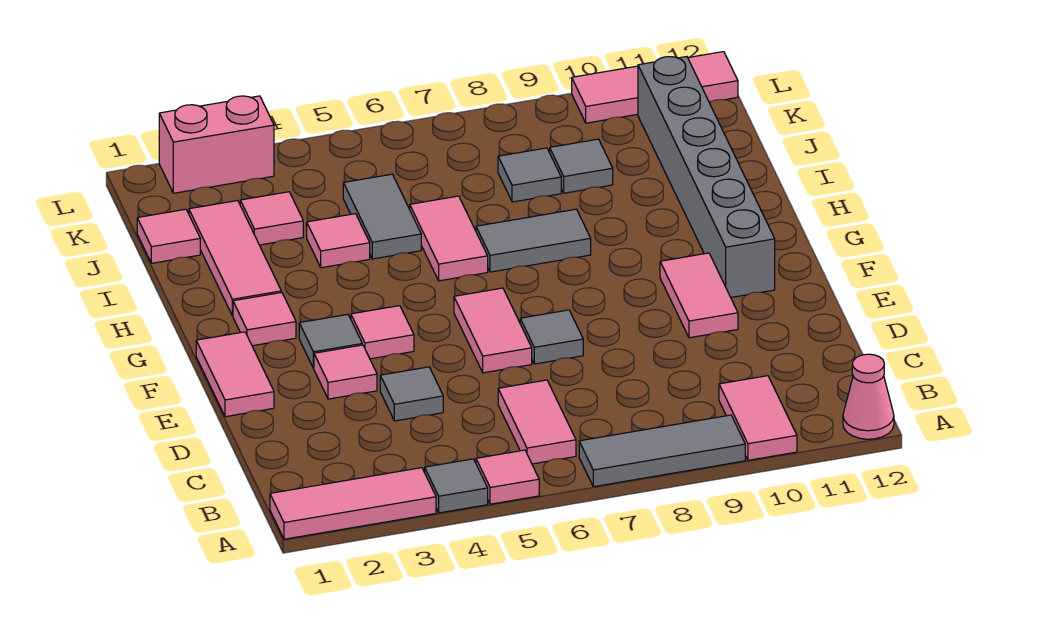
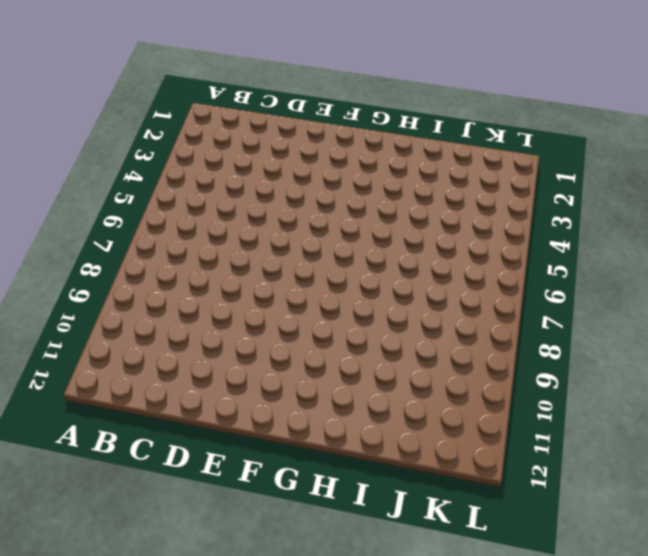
none -> pink tile A1:A3 level 1
none -> grey tile A4 level 1
none -> pink tile A5 level 1

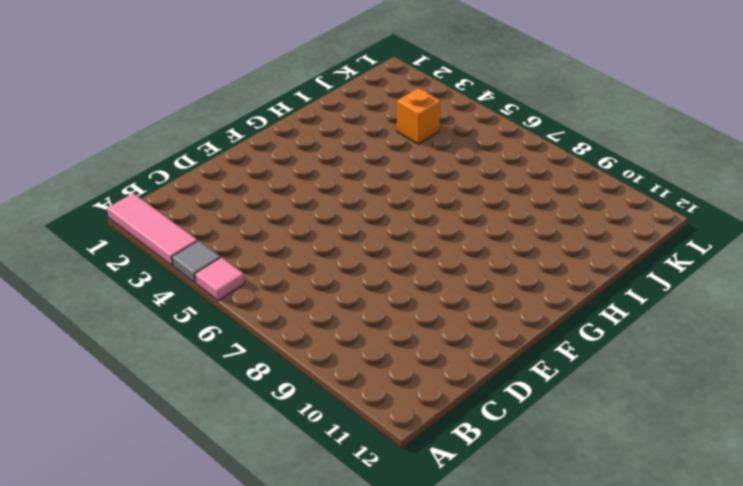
orange brick J4 level 1 -> none
none -> grey tile A7:A9 level 1
none -> pink tile A10:B10 level 1
none -> pink cone A12 level 1

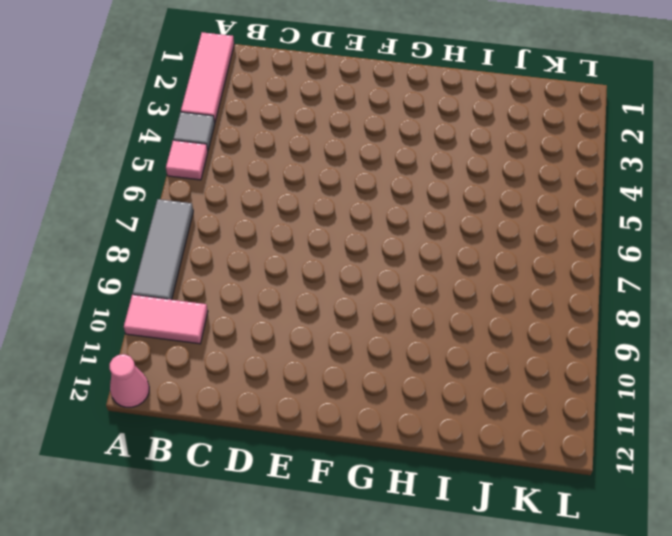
none -> pink tile B6:C6 level 1
none -> grey tile D4 level 1
none -> pink tile E1:F1 level 1

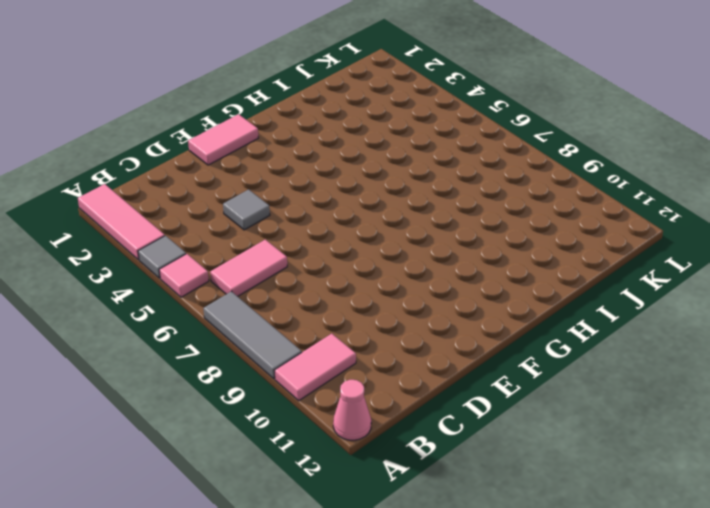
none -> pink tile E3 level 1
none -> pink tile E6:F6 level 1
none -> grey tile E7 level 1

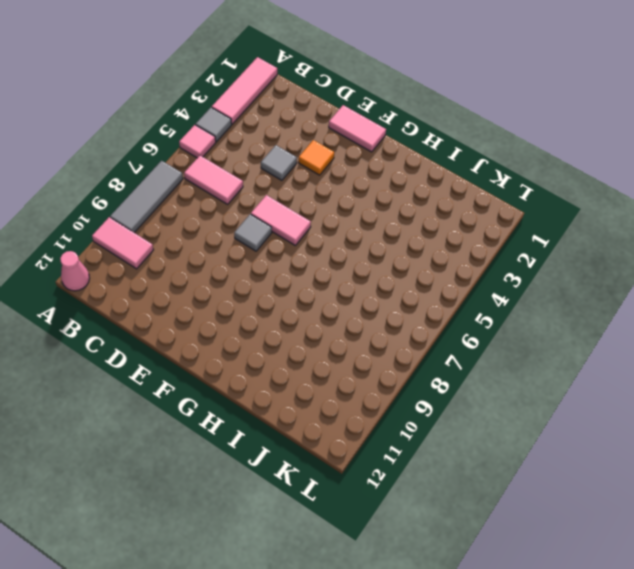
orange tile E3 level 1 -> pink tile E3 level 1
none -> pink tile E10:F10 level 1
none -> grey tile F3 level 1
none -> pink tile F4 level 1

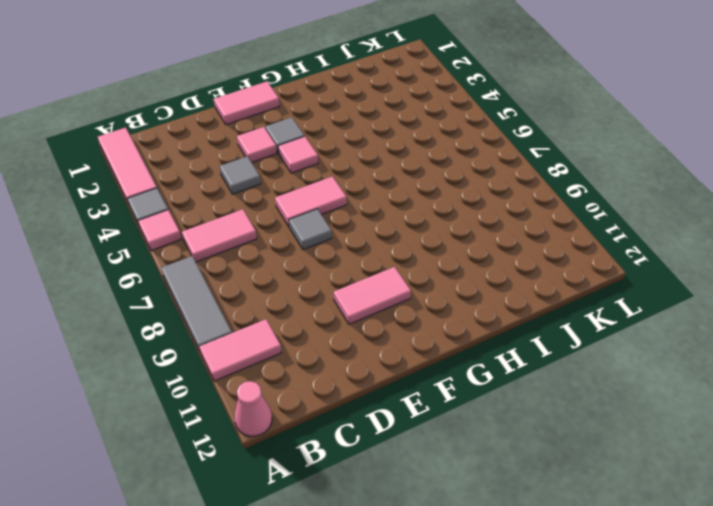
none -> grey brick F11:K11 level 1
none -> pink tile G2 level 1
none -> pink tile H2:J2 level 1

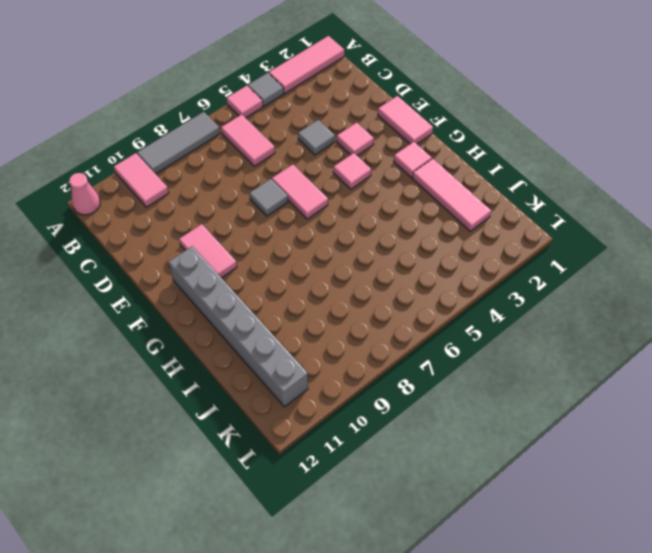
none -> grey tile F3 level 1
none -> pink tile H6:I6 level 1
none -> grey tile H7:H8 level 1

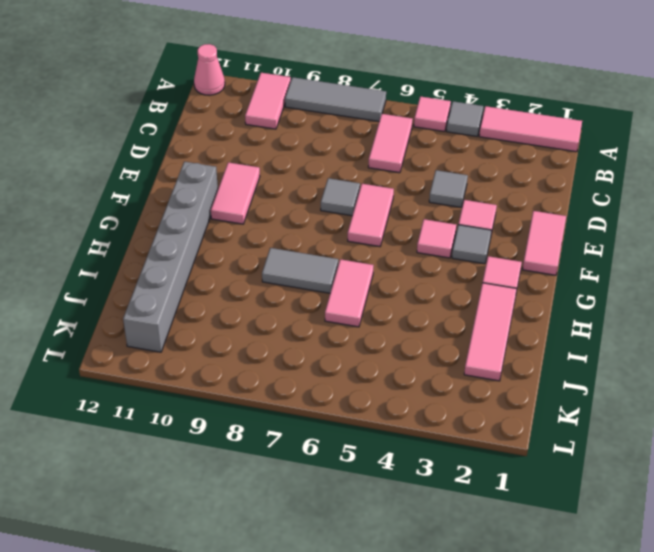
none -> pink tile I4 level 1
none -> grey tile I5:J5 level 1
none -> pink tile J1 level 1

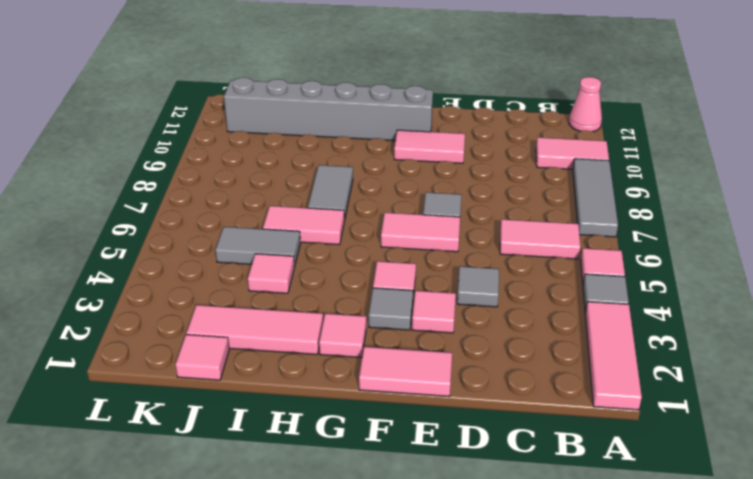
none -> pink tile J3 level 1
none -> grey tile J8 level 1
none -> grey tile J9 level 1

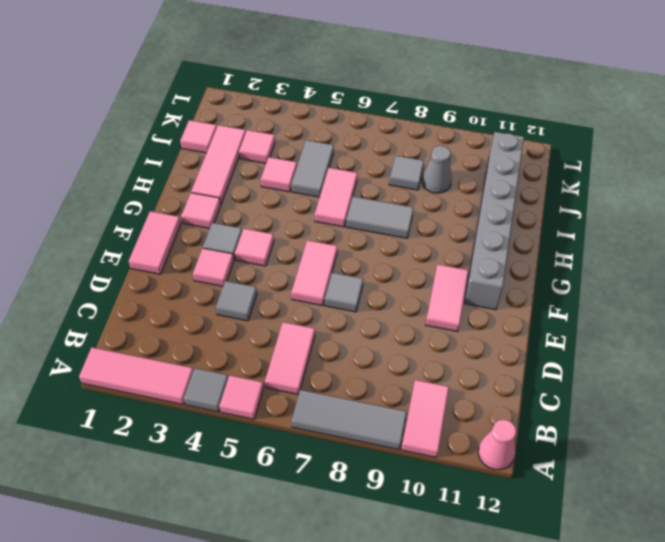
grey cone J9 level 1 -> grey tile J9 level 1
none -> pink brick L2:L3 level 1
none -> pink tile L10:L12 level 1

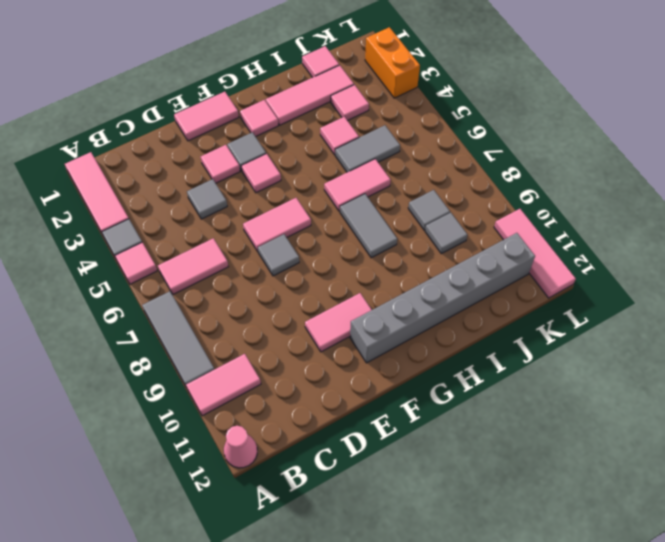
orange brick L2:L3 level 1 -> pink brick L2:L3 level 1

